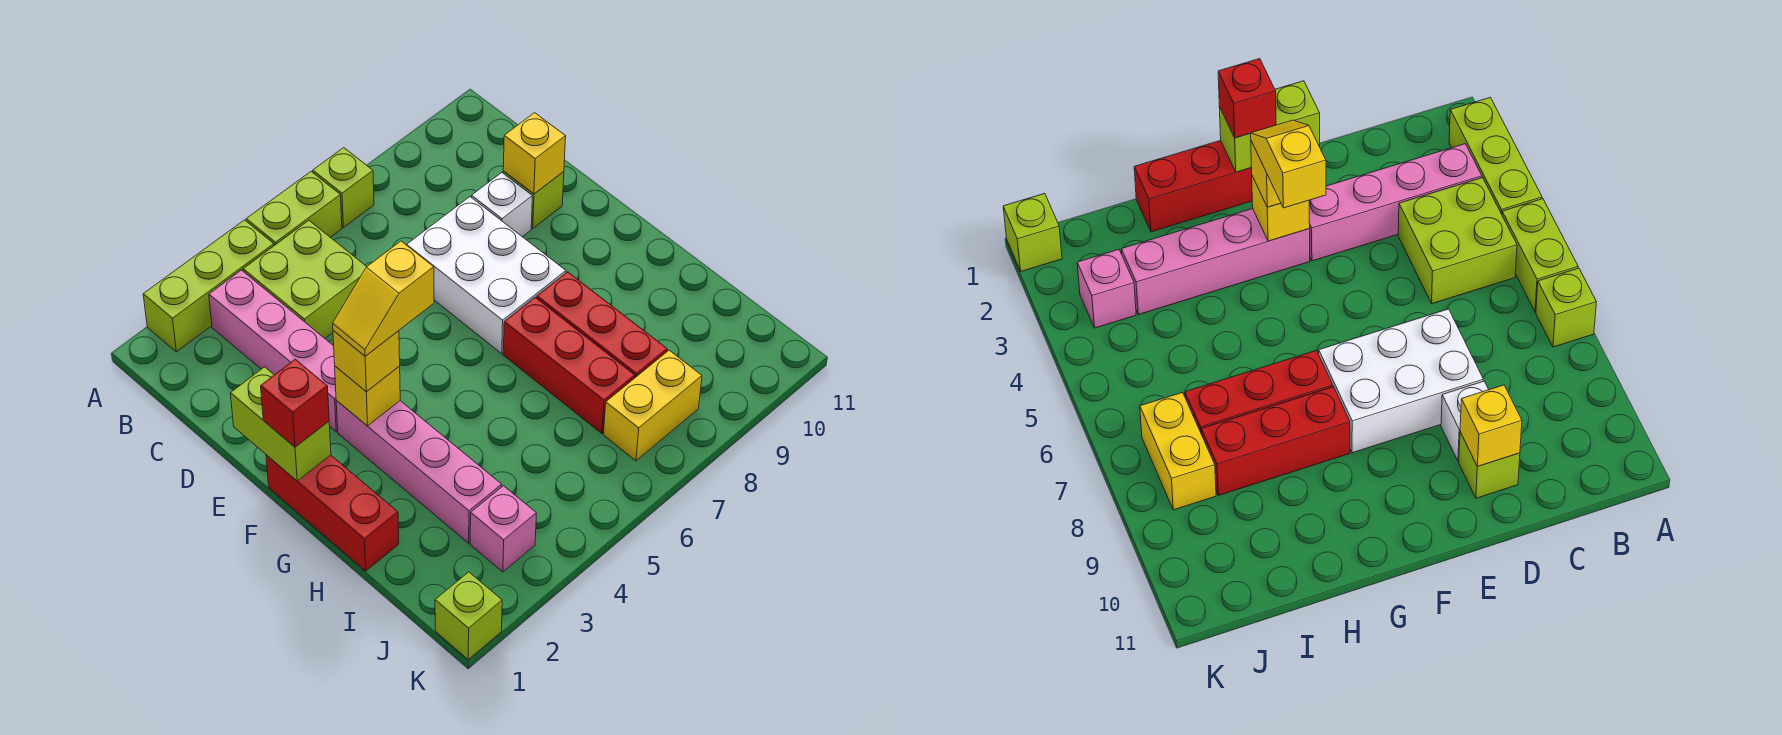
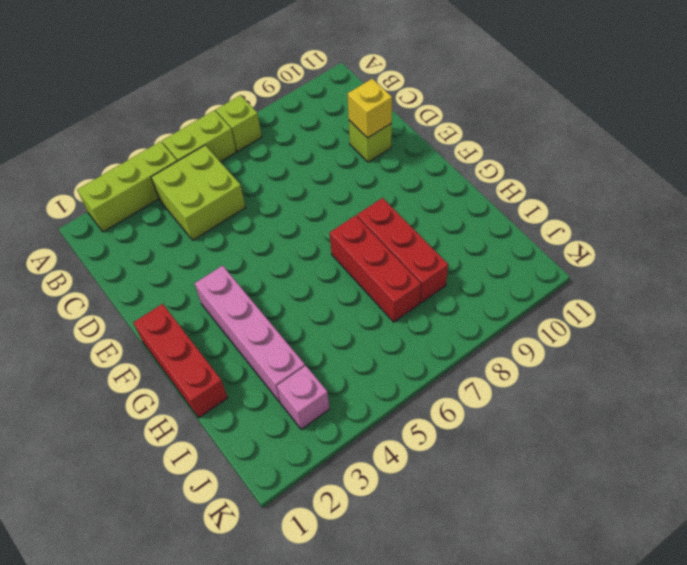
none -> pink brick B3:E3 level 1
none -> white brick D7:F8 level 1
none -> white brick D9 level 1

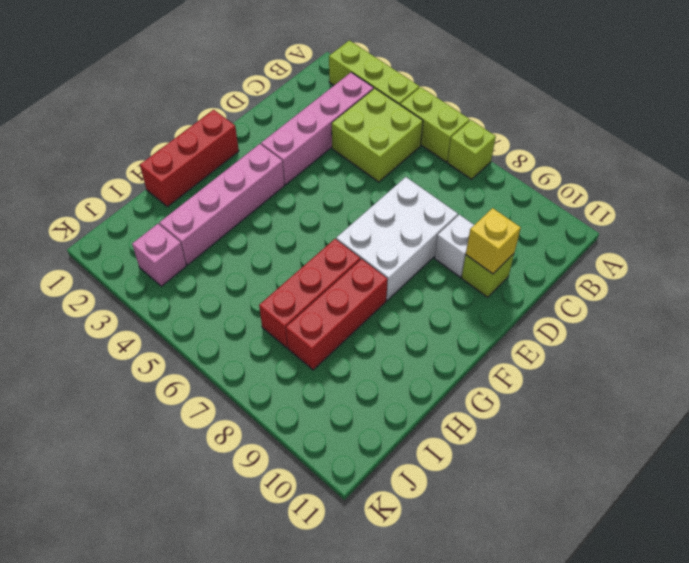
none -> yellow brick J7:J8 level 1
none -> lime brick K1 level 1
none -> lime brick E1:F1 level 2

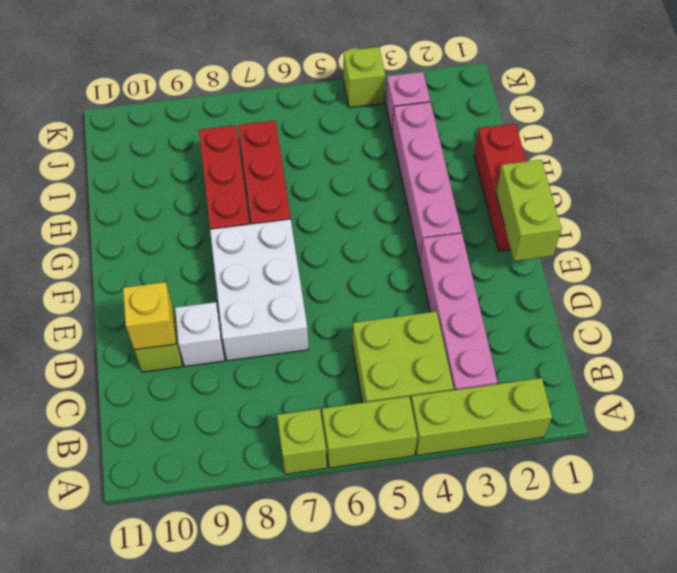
lime brick K4 level 1 -> lime brick K1 level 1
none -> yellow brick J7:J8 level 1
none -> yellow brick F3 level 2
none -> red brick F1 level 3

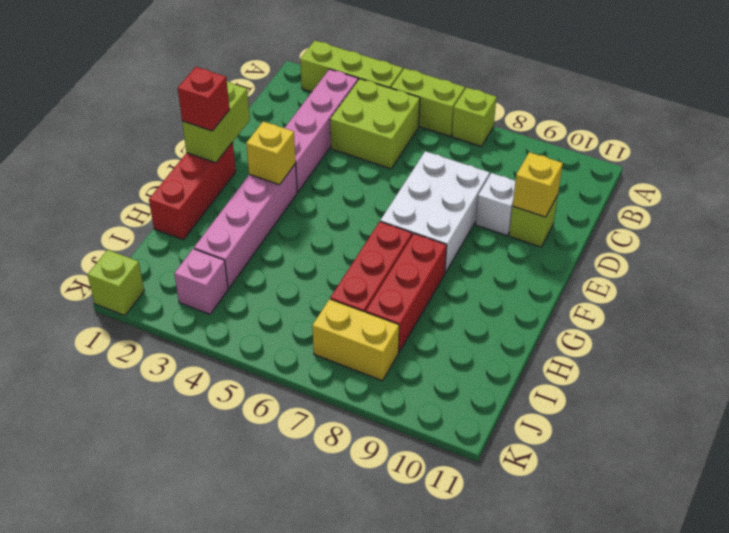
none -> yellow brick F3 level 3
none -> yellow slope F3:F4 level 4 top 4

